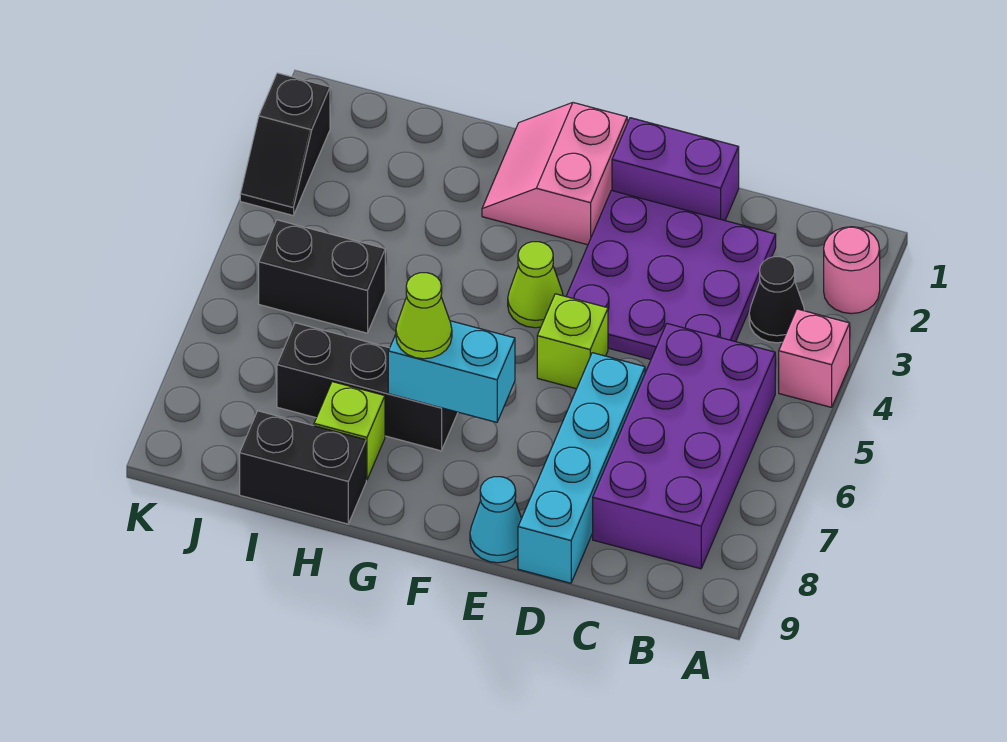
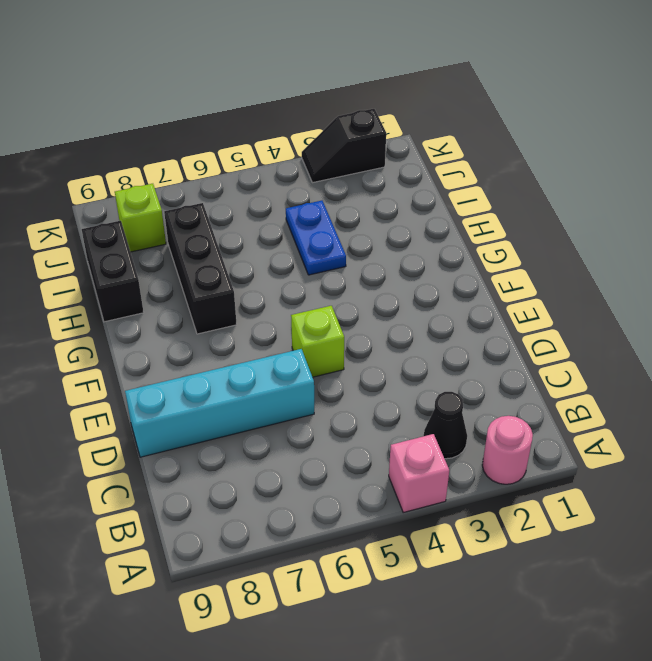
blue plate H4:I4 level 1 -> none
lime brick J8 level 1 -> lime brick H8 level 1
none -> purple brick B5:C8 level 1
none -> purple plate C2:E4 level 1
none -> purple brick D1:E1 level 1

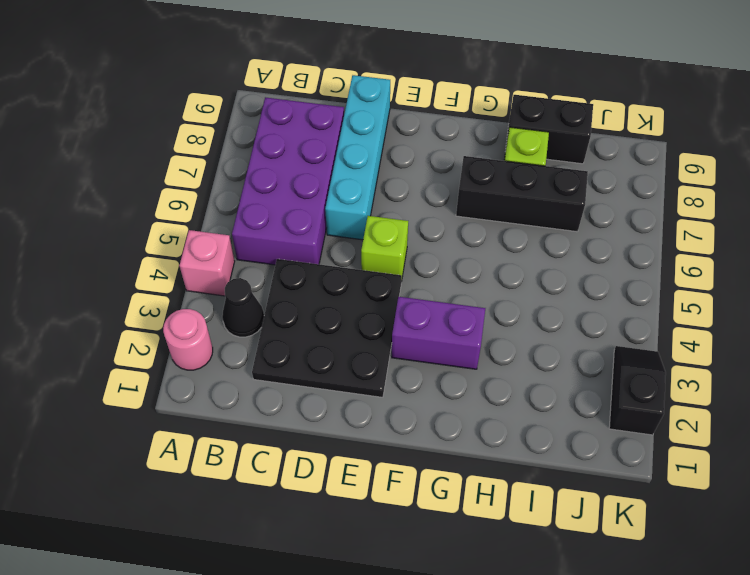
black plate C2:E4 level 1 -> purple plate C2:E4 level 1
purple brick F3:G3 level 1 -> purple brick D1:E1 level 1
none -> cyan cone E9 level 1
none -> pink slope F1:G2 level 1 top F
none -> lime cone F4 level 1

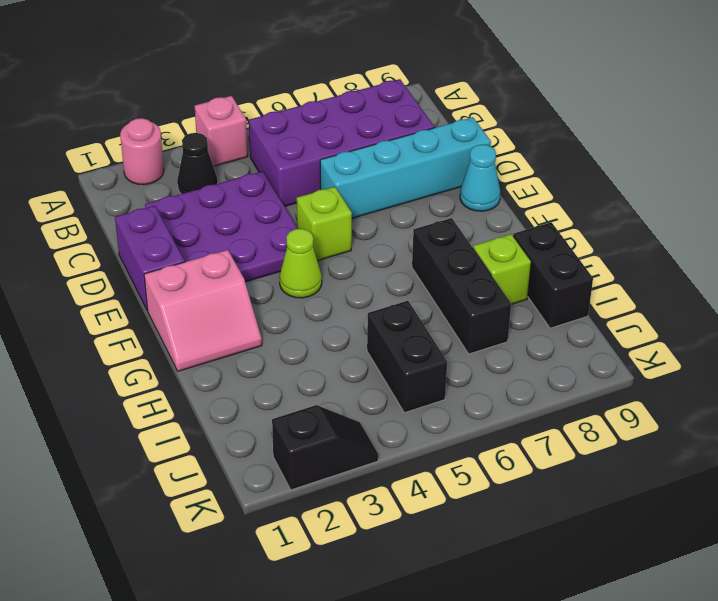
none -> cyan brick F7:G7 level 2
none -> lime cone G7 level 3

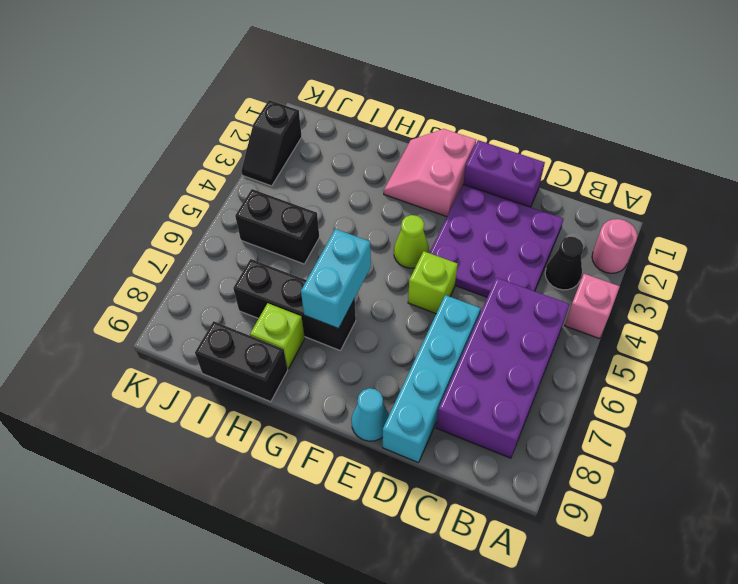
cyan brick G6:G7 level 2 -> cyan brick F7:G7 level 2
none -> lime cone G7 level 3

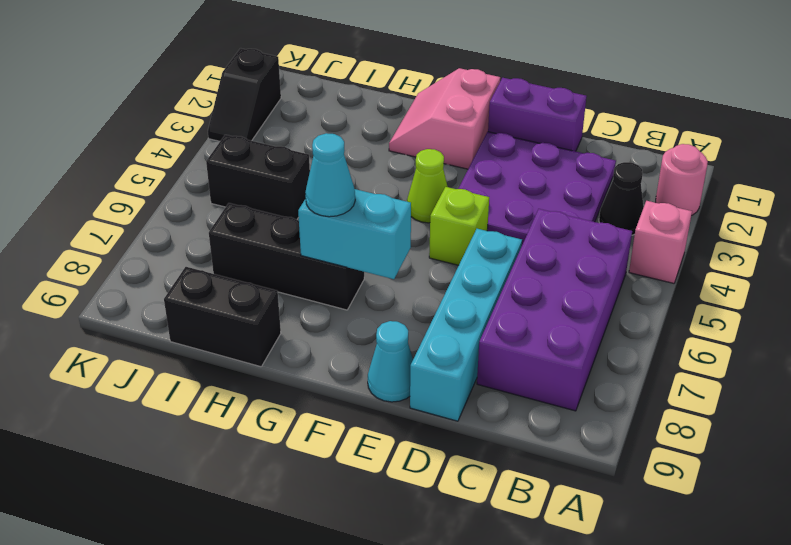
cyan cone G7 level 3 -> lime cone G7 level 3
none -> lime brick H8 level 1

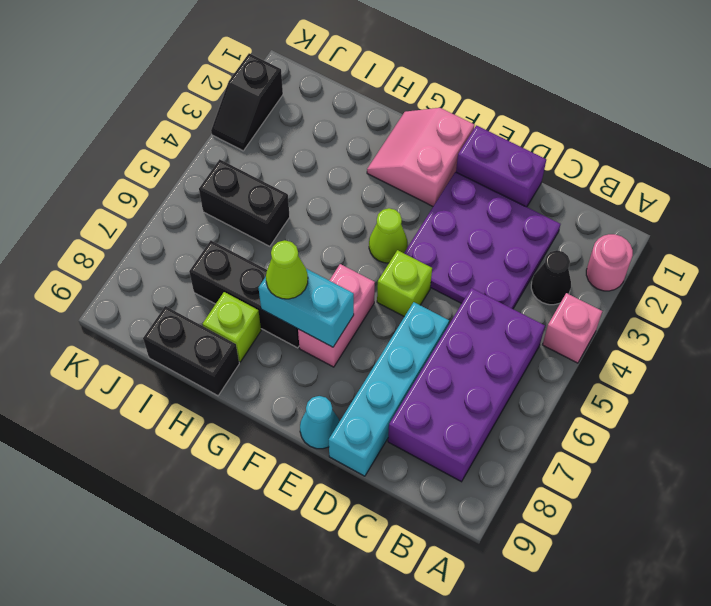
pink brick F6:F7 level 1 -> none

